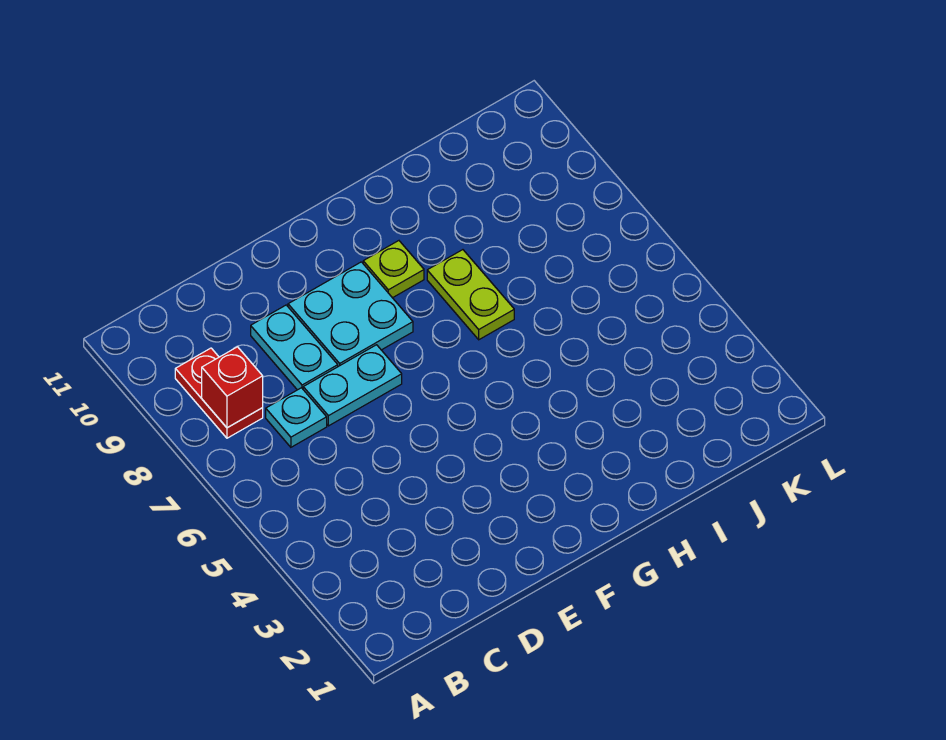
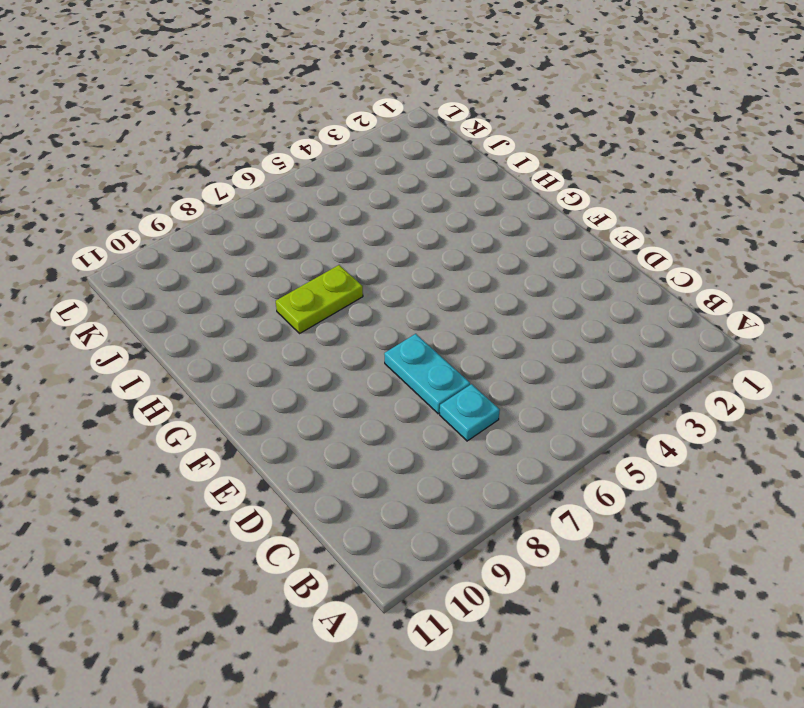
none -> red plate B8:B9 level 1
none -> cyan plate D8:D9 level 1

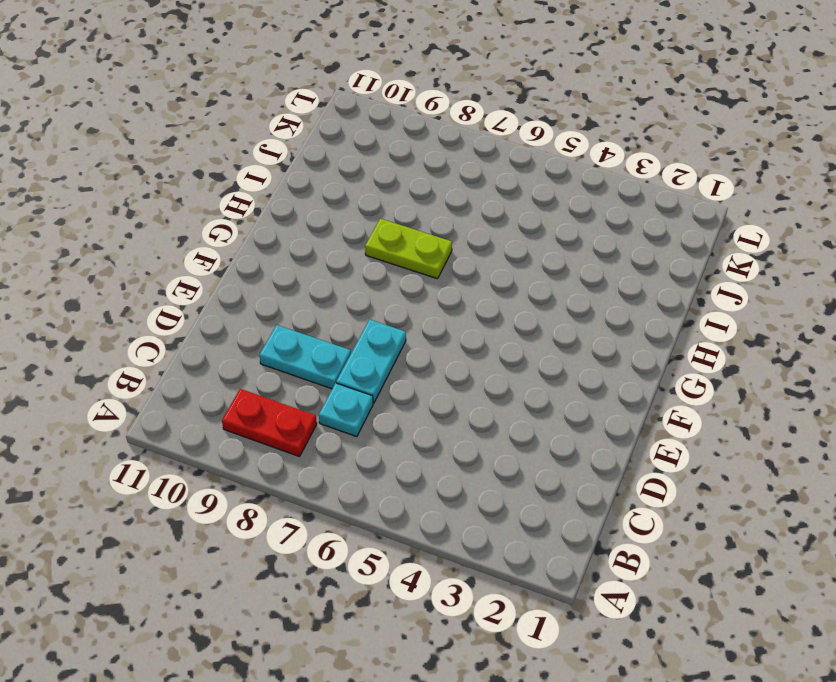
none -> cyan plate E8:F9 level 1
none -> lime plate G9 level 1

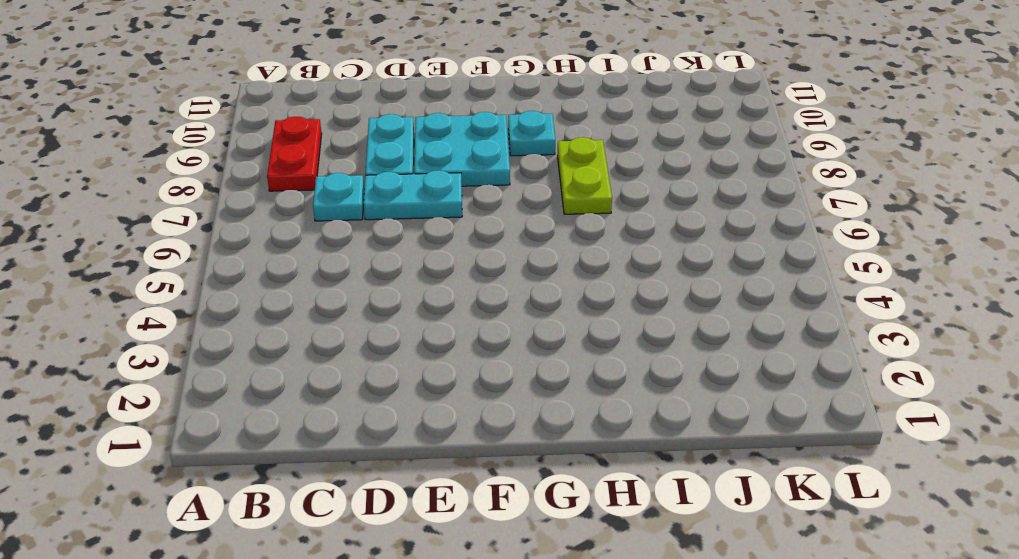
cyan plate G9 level 1 -> lime plate G9 level 1
none -> red brick B8 level 2

